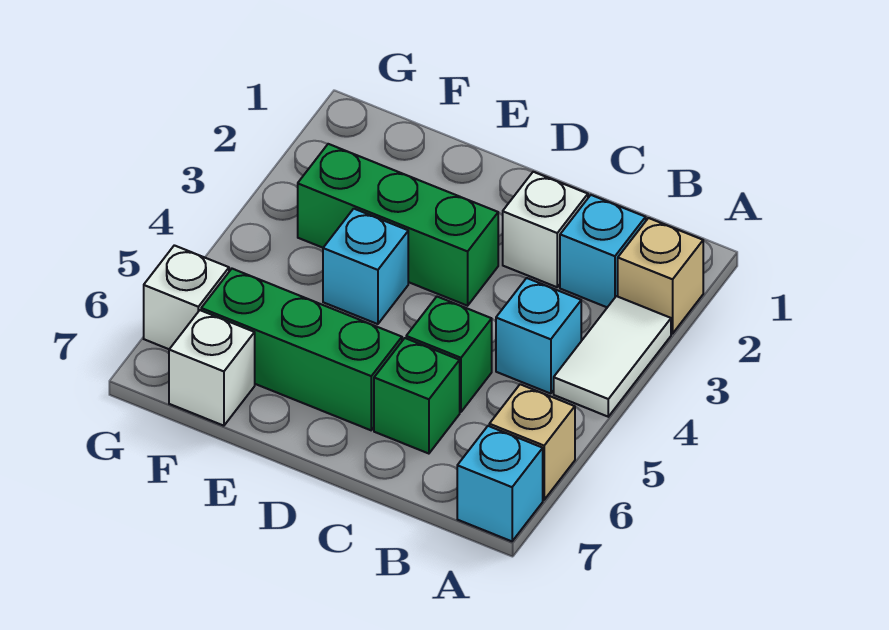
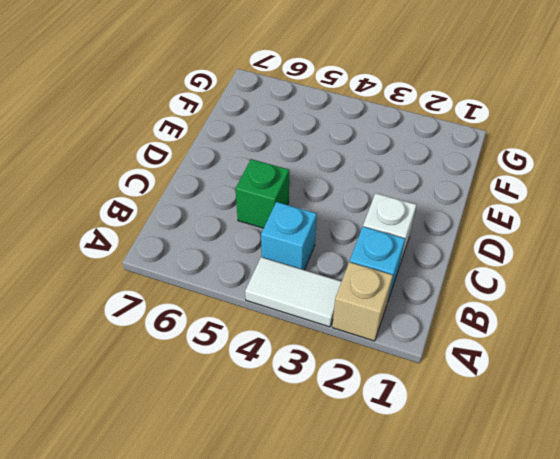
none -> tan brick A6 level 1
none -> cyan brick A7 level 1
none -> green brick C6 level 1

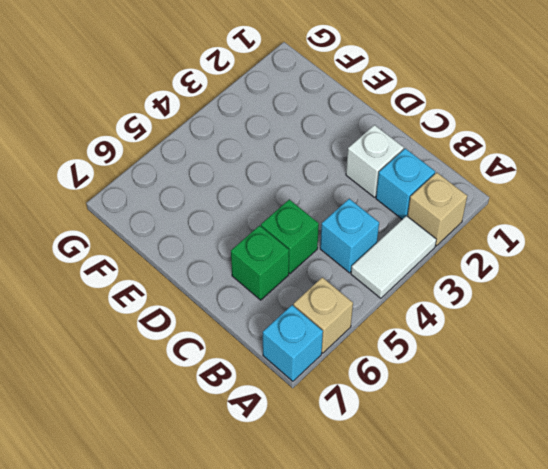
none -> green brick D3:F3 level 1
none -> green brick D6:F6 level 1
none -> cyan brick E4 level 1

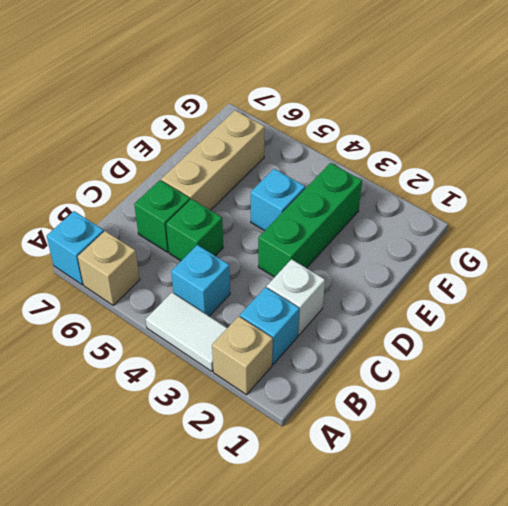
tan brick D6:F6 level 1 -> green brick D6:F6 level 1
none -> white brick F7 level 1
none -> white brick G6 level 1

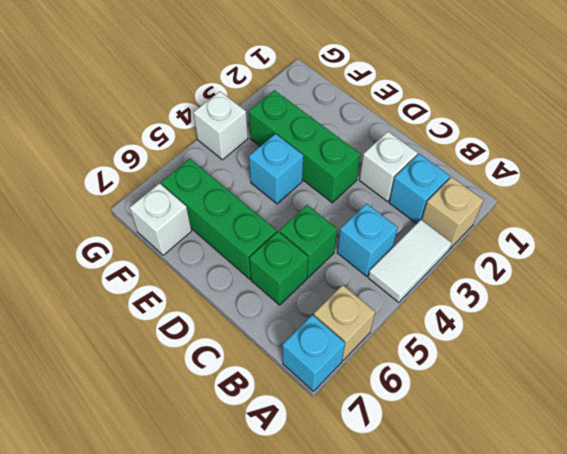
white brick G4 level 1 -> white brick G6 level 1

